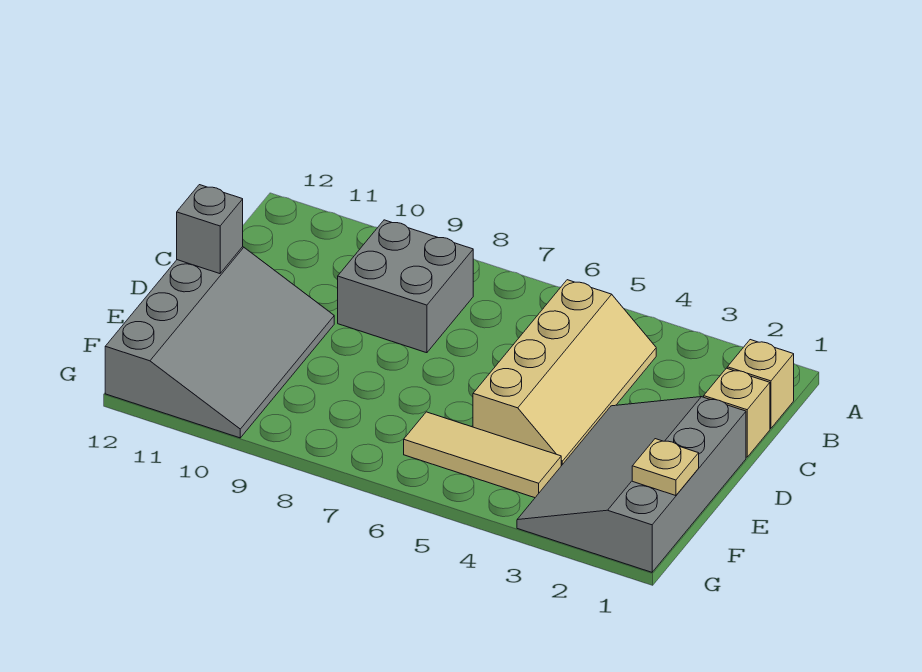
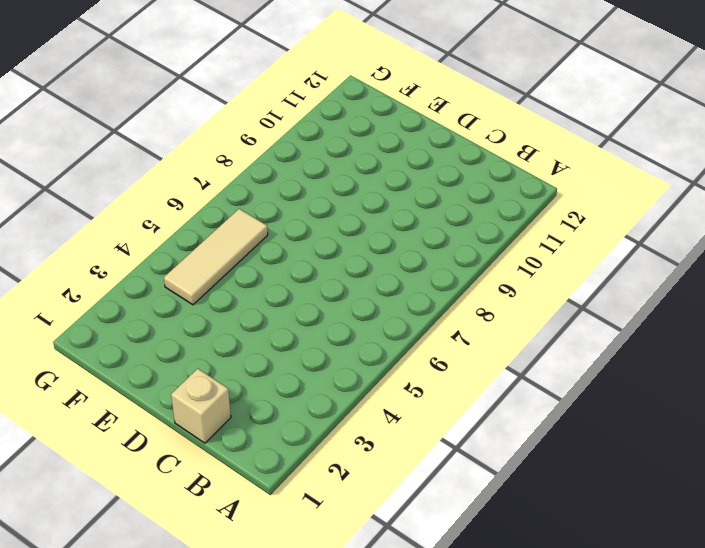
none -> tan brick B1 level 1
none -> tan slope B4:E5 level 1 top 5

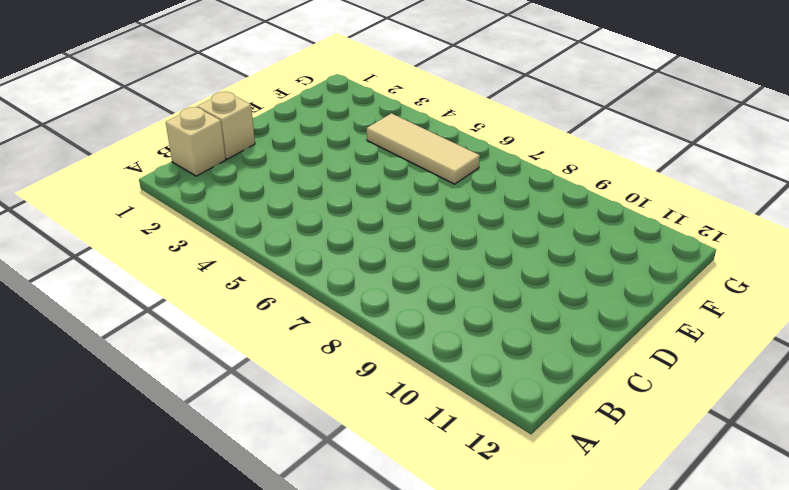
none -> tan slope B4:E5 level 1 top 5
none -> grey brick B8:C9 level 1

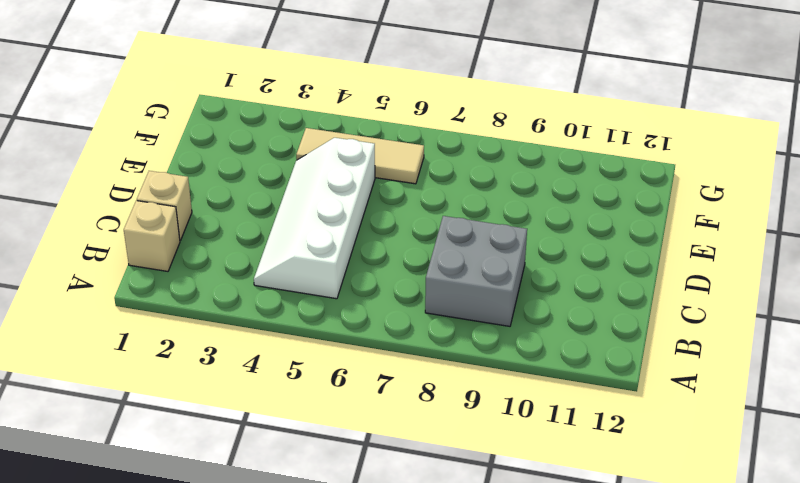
white slope B4:E5 level 1 top 5 -> tan slope B4:E5 level 1 top 5
none -> grey slope D1:G3 level 1 top 1
none -> grey slope D10:G12 level 1 top 12

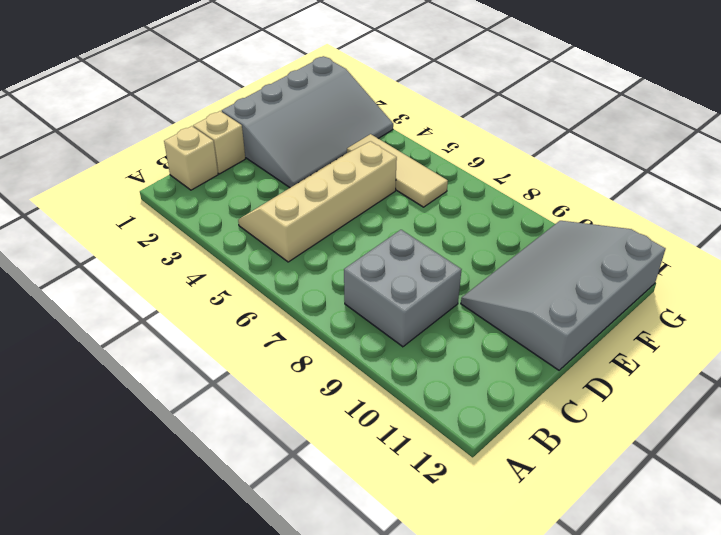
none -> grey brick D12 level 2
none -> tan plate F1 level 2

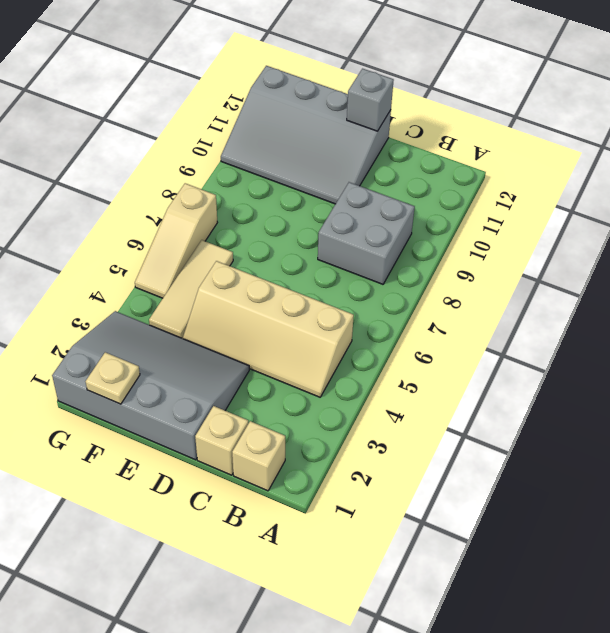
tan slope G5:G7 level 1 top 7 -> none

